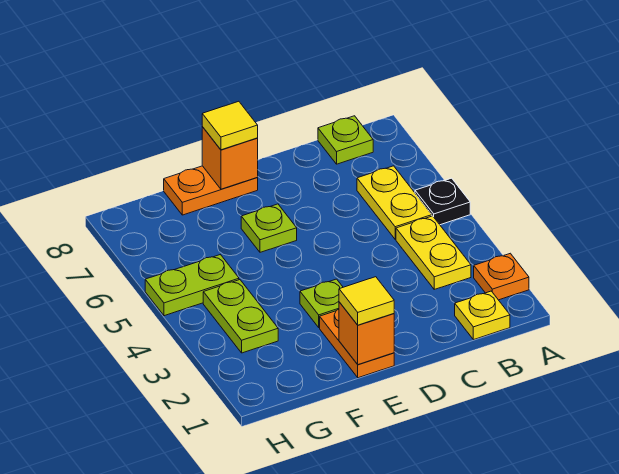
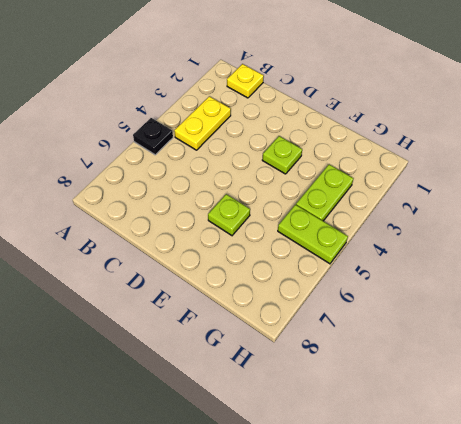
none -> orange plate A2 level 1
none -> yellow plate B5:B6 level 1
none -> lime plate B8 level 1

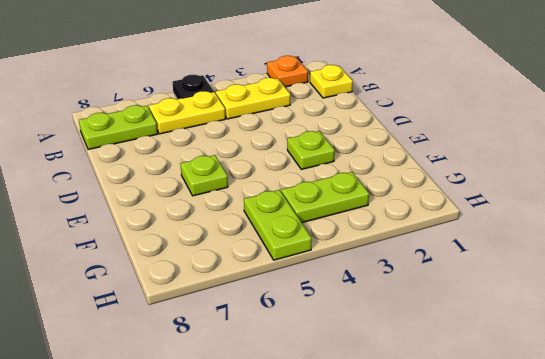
lime plate B7:B8 level 1 -> lime plate B8 level 1
none -> orange plate E1:E2 level 1
none -> orange plate E8:F8 level 1
none -> orange brick E1 level 2

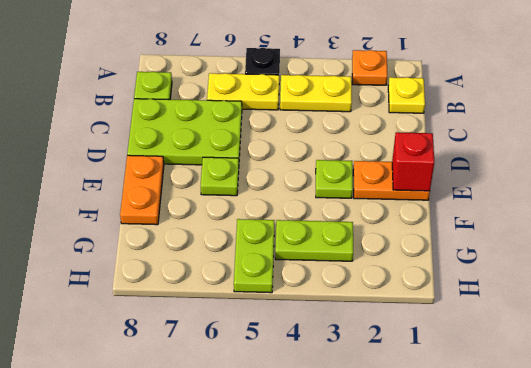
lime plate C6:D8 level 1 -> none
red brick E1 level 2 -> orange brick E1 level 2
none -> orange brick E8 level 2
none -> yellow tile E1 level 3
none -> yellow tile E8 level 3

